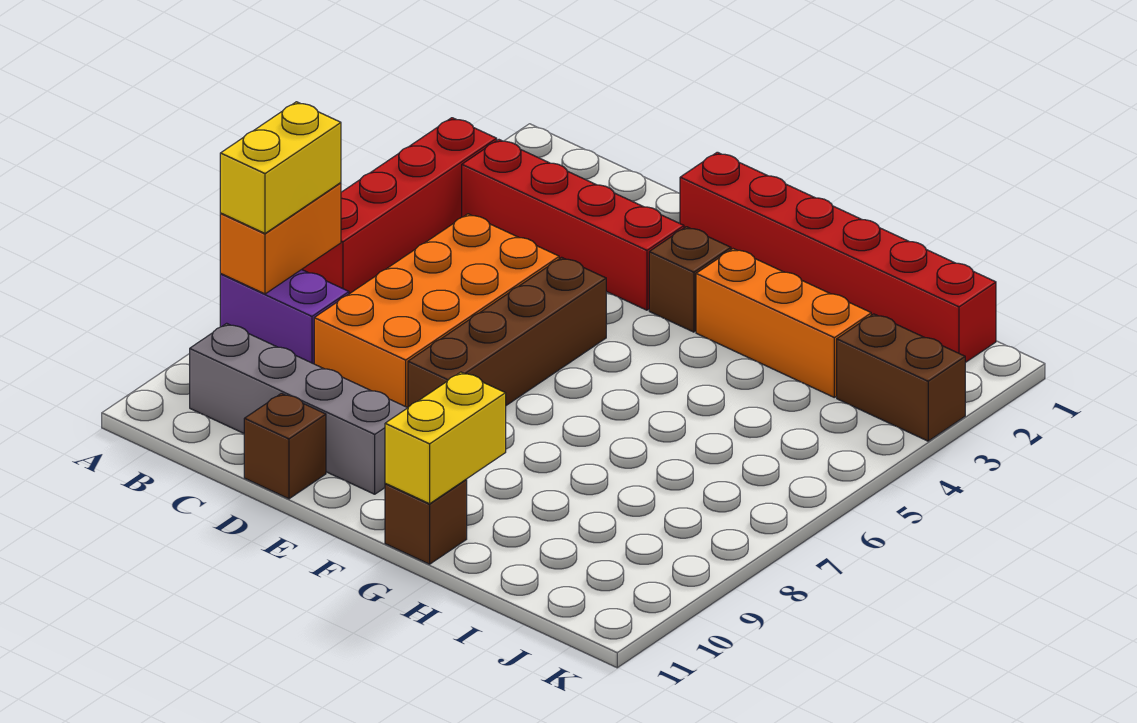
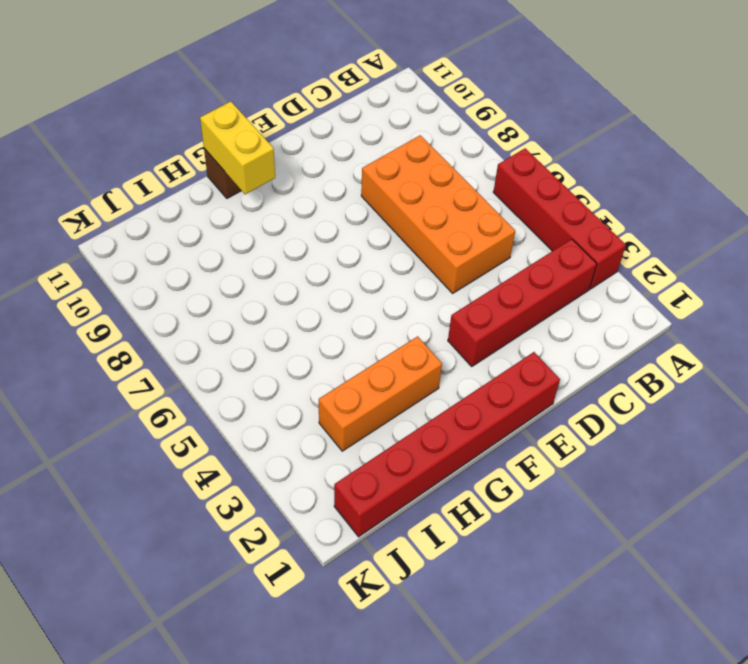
none -> purple brick A8:B8 level 1
none -> grey brick B10:E10 level 1
none -> brown brick D11 level 1

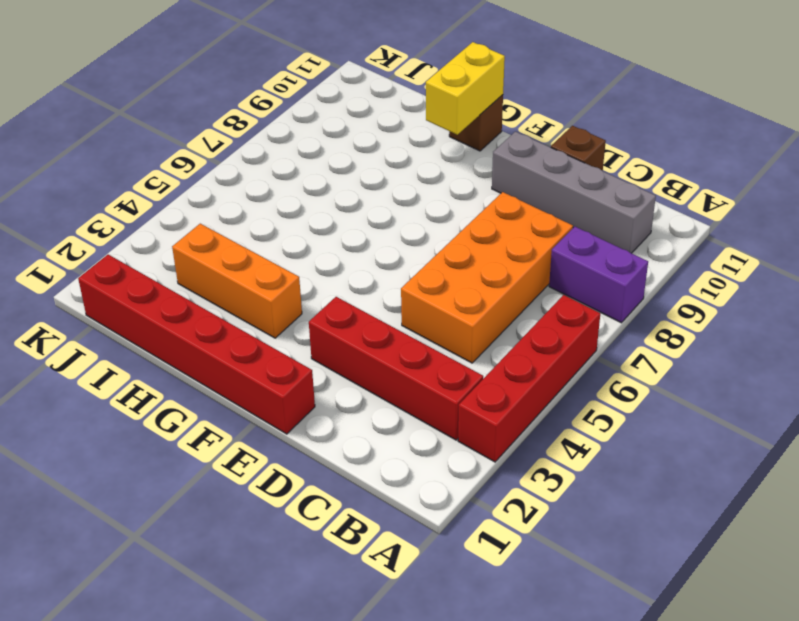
none -> brown brick E5:E8 level 1
none -> brown brick F3 level 1
none -> brown brick J3:K3 level 1

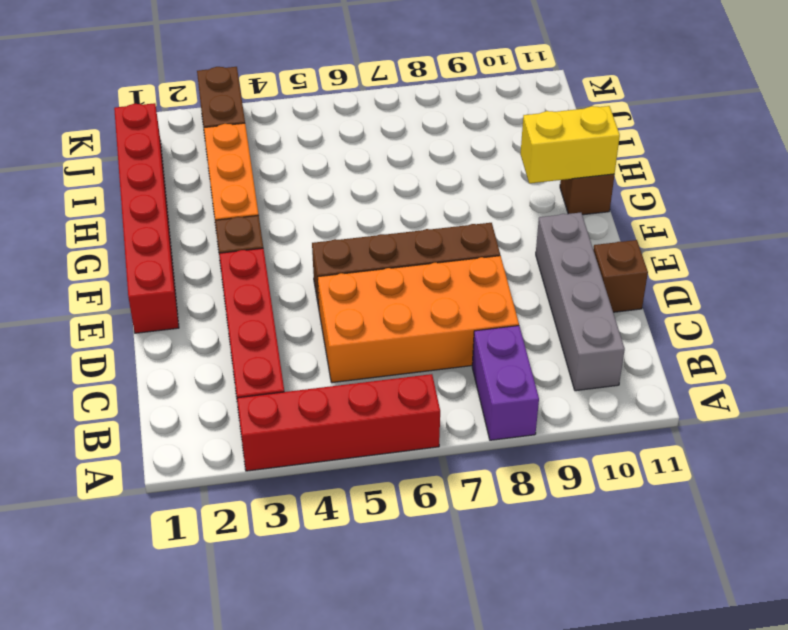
none -> orange brick A7:A8 level 2
none -> yellow brick A7:A8 level 3

